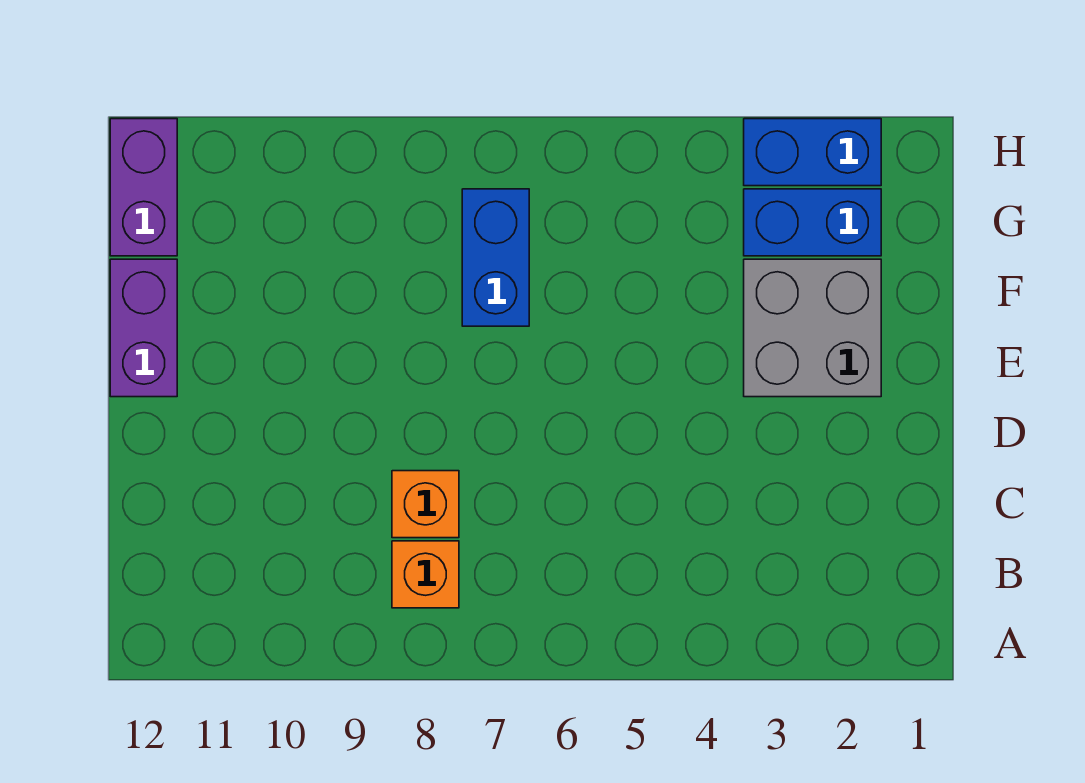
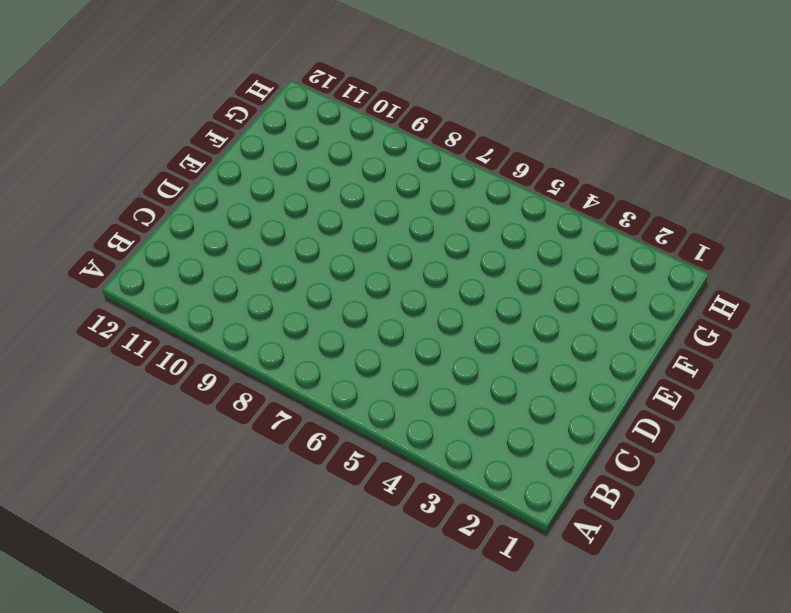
none -> orange brick B8 level 1
none -> orange brick C8 level 1

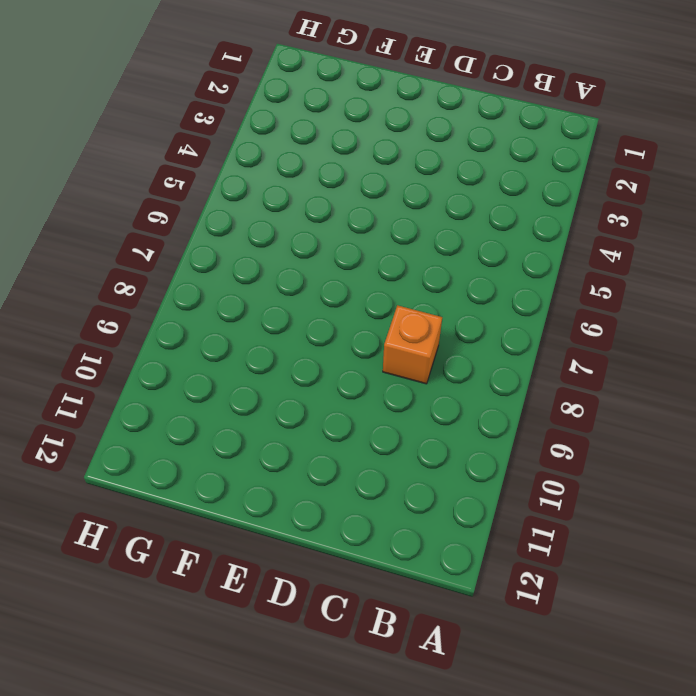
none -> orange brick B8 level 1
none -> grey brick E2:F3 level 1

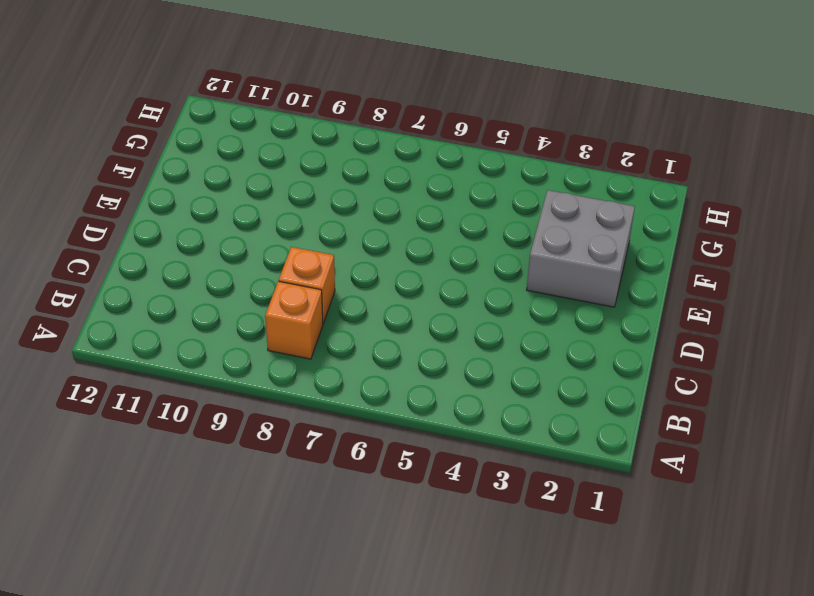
none -> purple brick E12:F12 level 1
none -> blue brick F7:G7 level 1

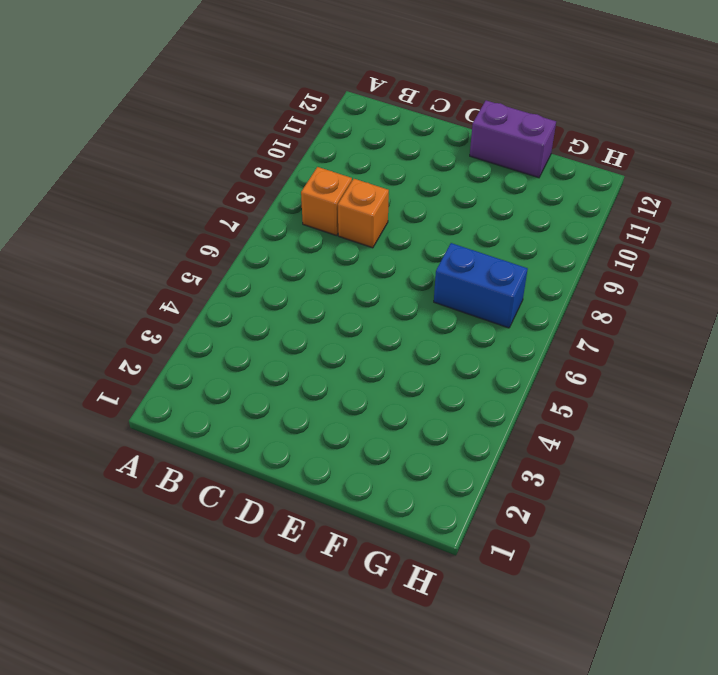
none -> grey brick E2:F3 level 1
none -> blue brick G2:G3 level 1

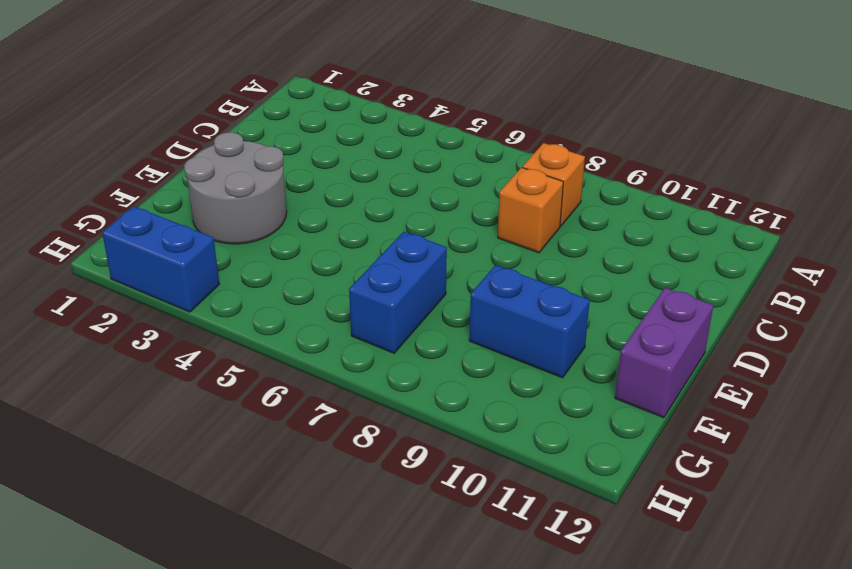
grey round brick E2:F3 level 1 -> grey brick E2:F3 level 1
blue brick F9:F10 level 1 -> blue brick G2:G3 level 1
none -> purple brick G12:H12 level 1

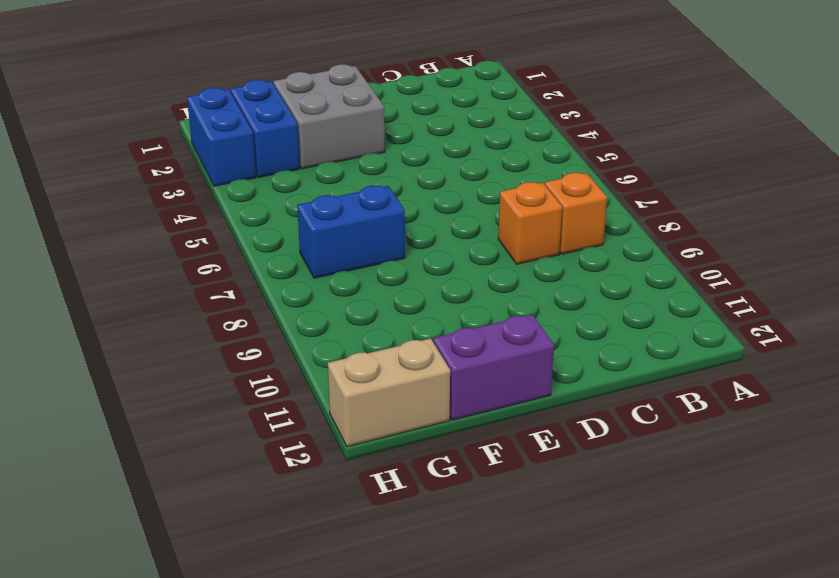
tan brick G12:H12 level 1 -> purple brick G12:H12 level 1

